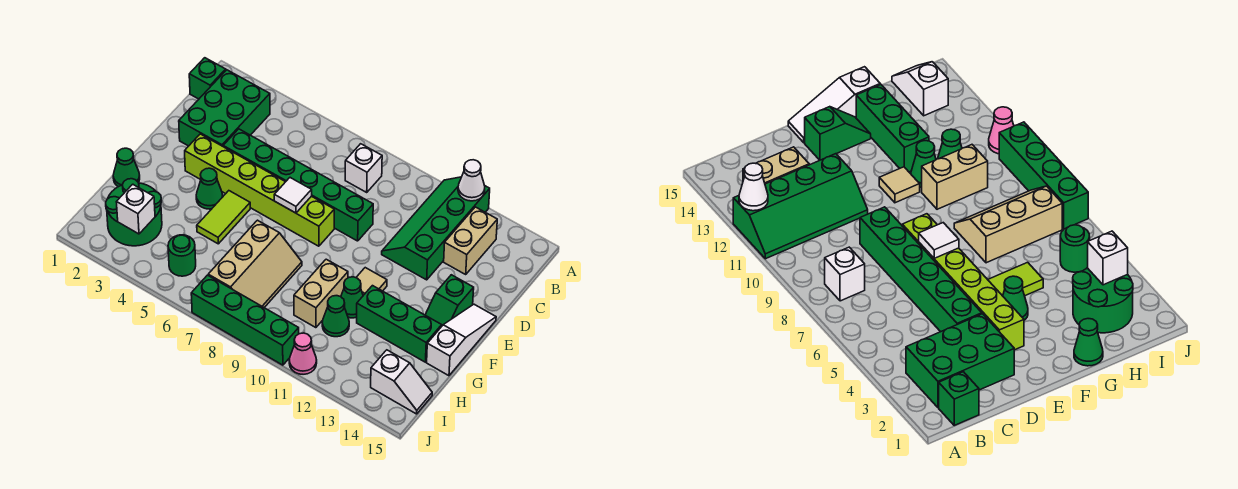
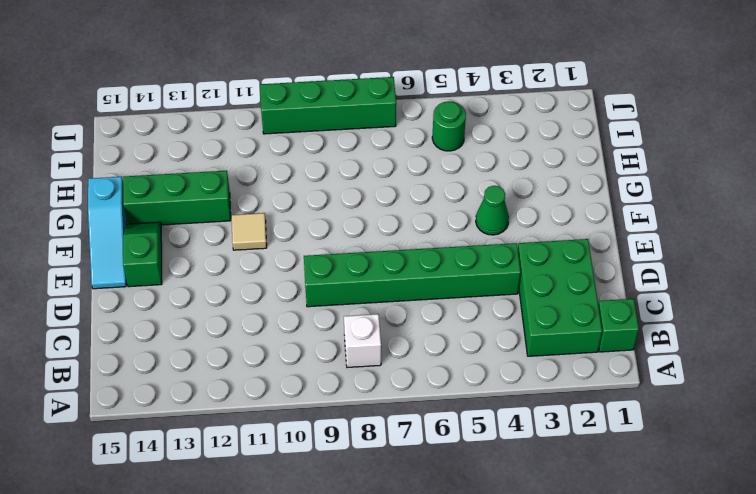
cyan slope E15:G15 level 1 top G -> white slope E15:G15 level 1 top G
none -> green slope A11:D12 level 1 top 12
none -> tan brick B13:C13 level 1
none -> lime brick E3:E8 level 1

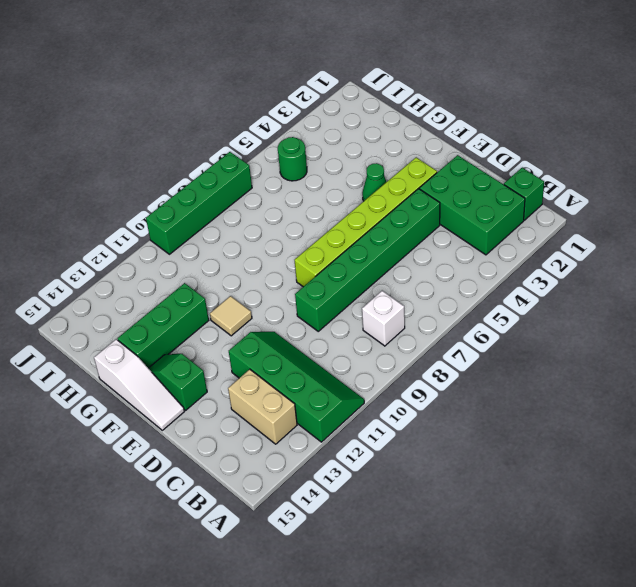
none -> lime tile F5:G5 level 1
none -> green cone G1 level 1
none -> tan slope G7:I8 level 1 top 7

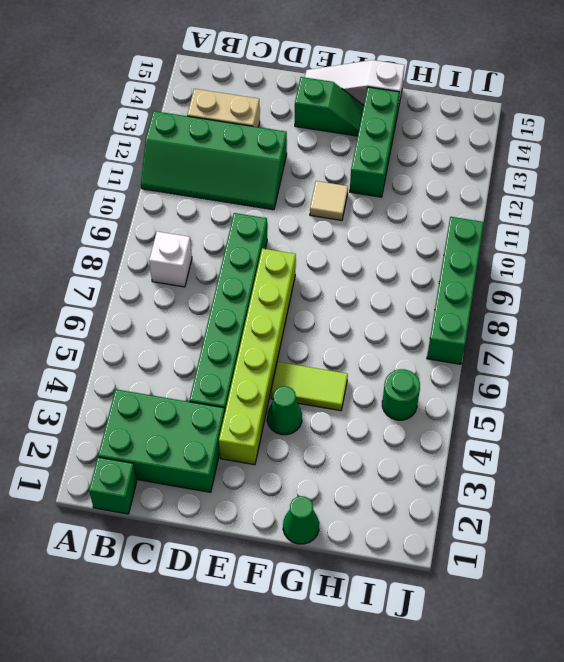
none -> tan slope G7:I8 level 1 top 7
none -> tan brick G10:H10 level 1
none -> green cone G11 level 1

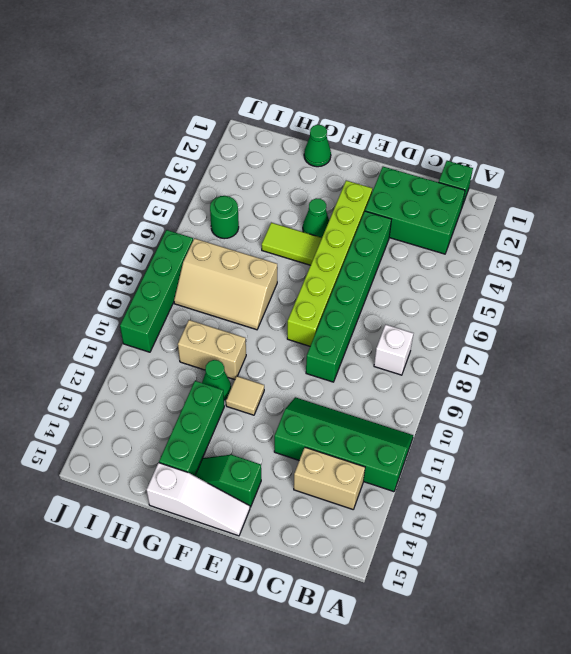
none -> green round brick H2:I3 level 1
none -> green cone H11 level 1
none -> white slope I14:I15 level 1 top 14

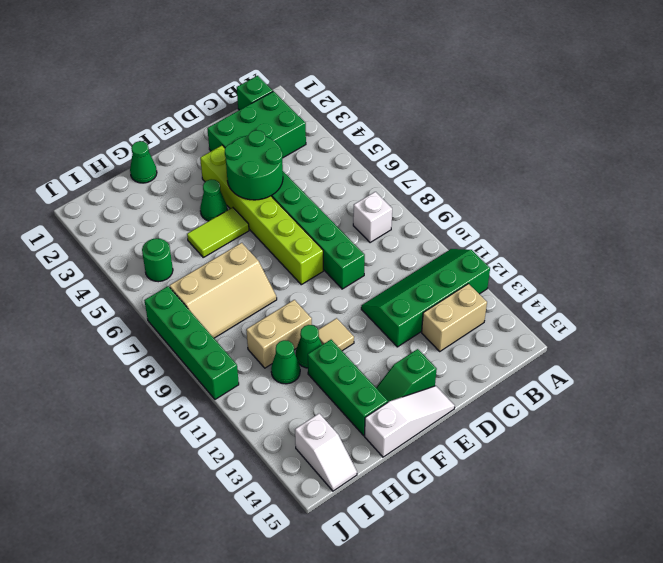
green round brick D4:E5 level 2 -> green round brick H2:I3 level 1
none -> pink cone J11 level 1
none -> white cone A12 level 2
none -> white tile E7 level 2

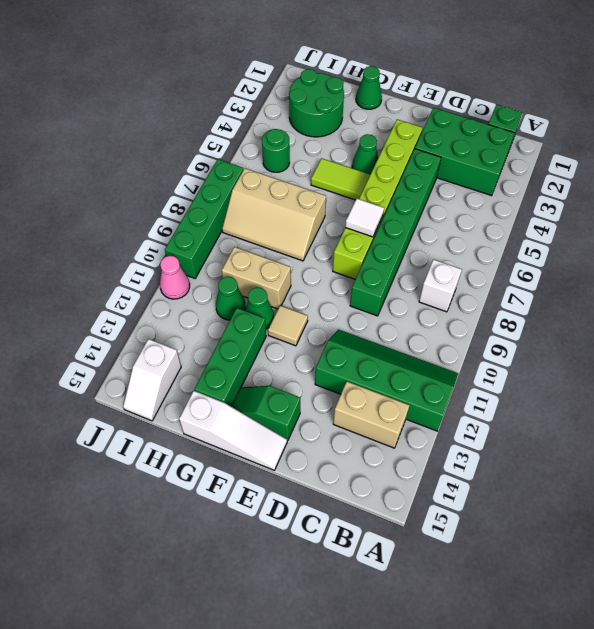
none -> white cone A12 level 2
none -> white brick I3 level 2

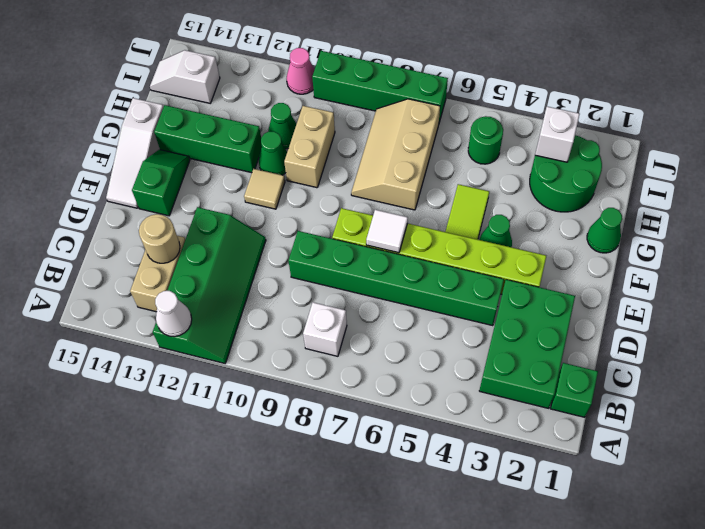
tan round brick C13 level 2 -> none

